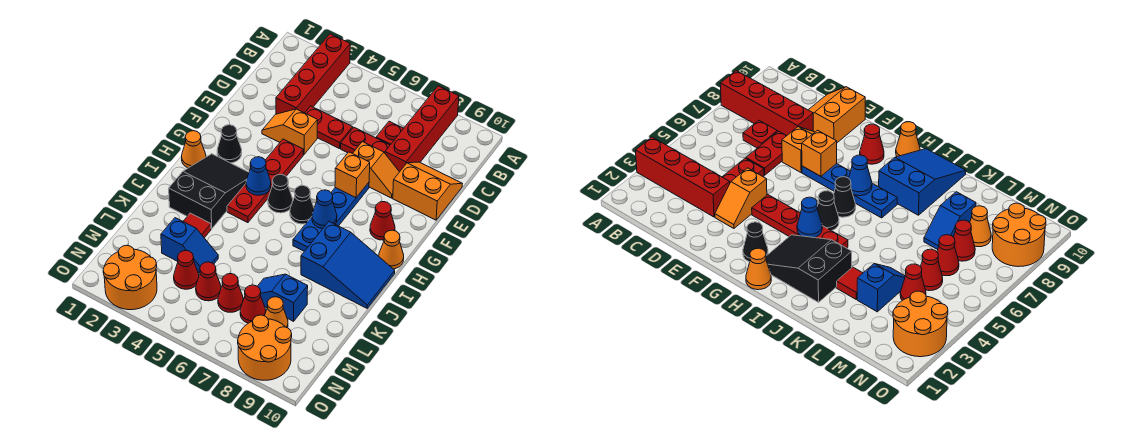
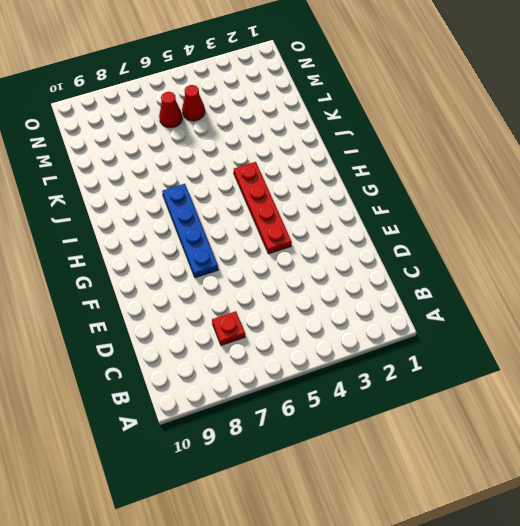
none -> red brick A3:D3 level 1
none -> red brick A8:D8 level 1
none -> red plate D4:D5 level 1
none -> red plate D6:D7 level 1

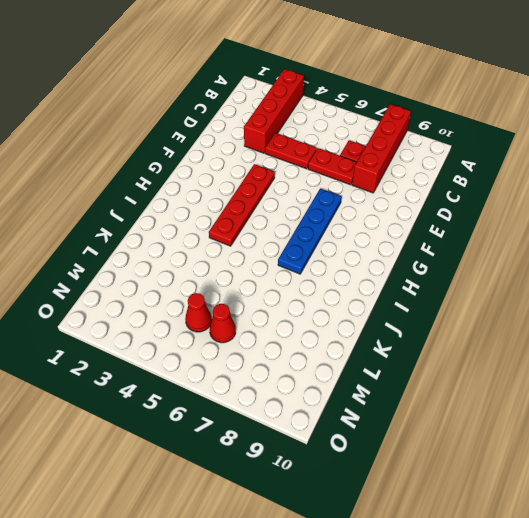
none -> orange slope D9:E10 level 1 top E
none -> orange slope E3:E4 level 1 top 4
none -> orange slope E7:E8 level 1 top 7
none -> black cone G2 level 1

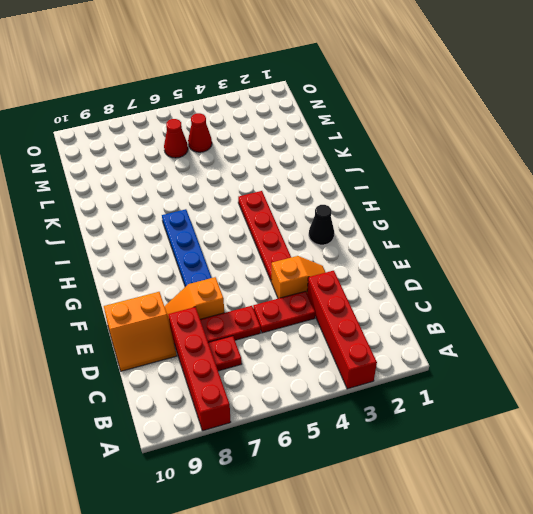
none -> red cone G9 level 1
none -> orange cone H1 level 1
none -> black slope H2:J3 level 1 top J
none -> black cone H5 level 1

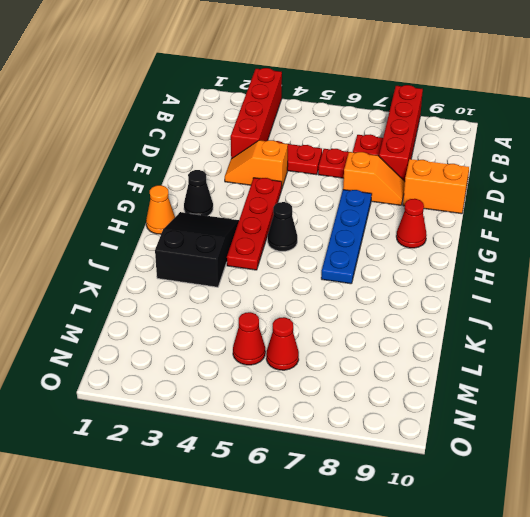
none -> black cone H6 level 1
none -> orange cone H10 level 1
none -> blue slope I8:J10 level 1 top 8
none -> red tile K3 level 1

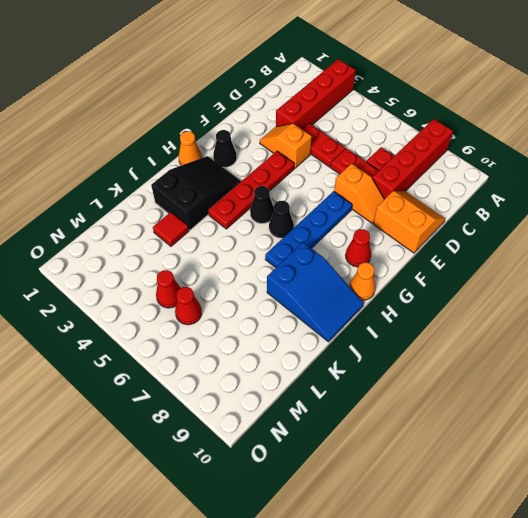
none -> blue slope L3:L4 level 1 top 3
none -> blue slope L7:L8 level 1 top 8
none -> red cone M4 level 1
none -> red cone M7 level 1

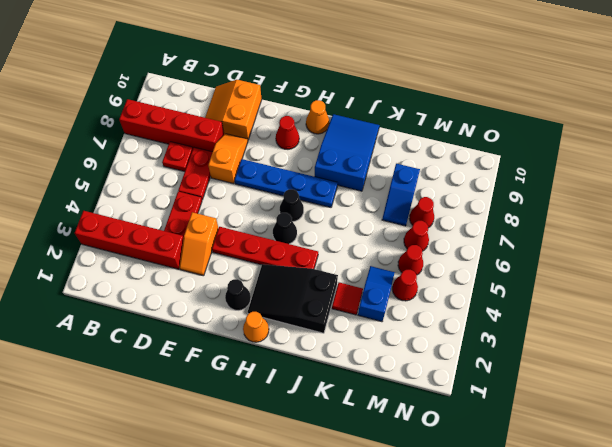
none -> orange cone M8 level 1
none -> orange round brick N2:O3 level 1
none -> orange round brick N8:O9 level 1
none -> orange brick F7 level 2

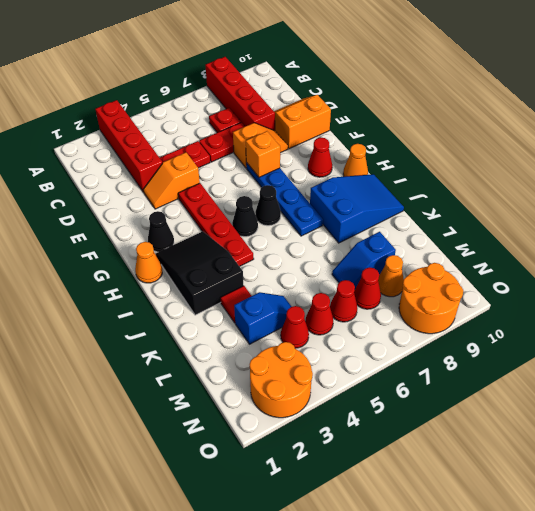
none -> blue cone H4 level 2
none -> blue cone H7 level 2

